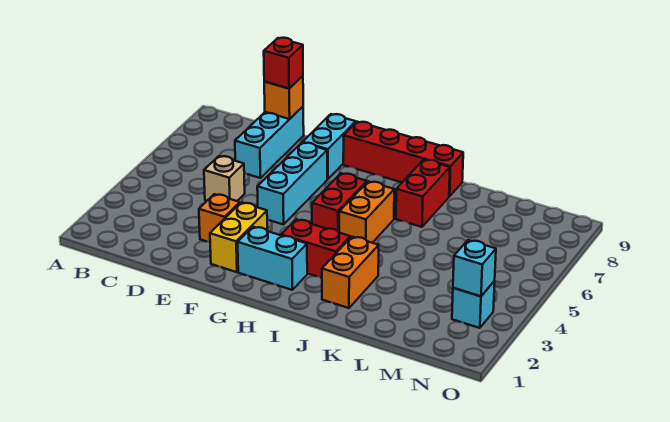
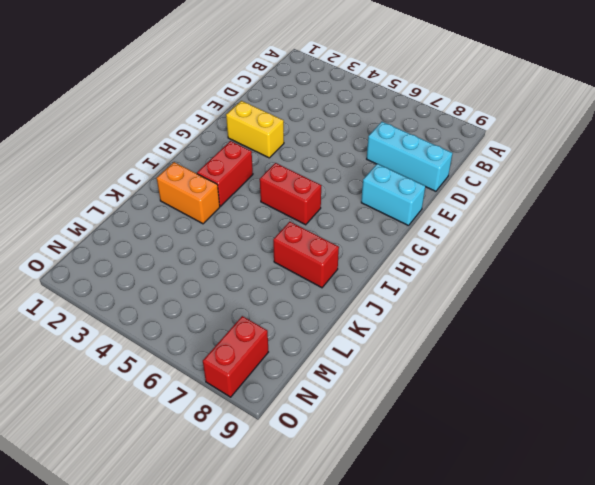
red brick N8:O8 level 1 -> none
none -> tan brick D5 level 1
none -> orange brick E3 level 1
none -> cyan brick F5:F7 level 1

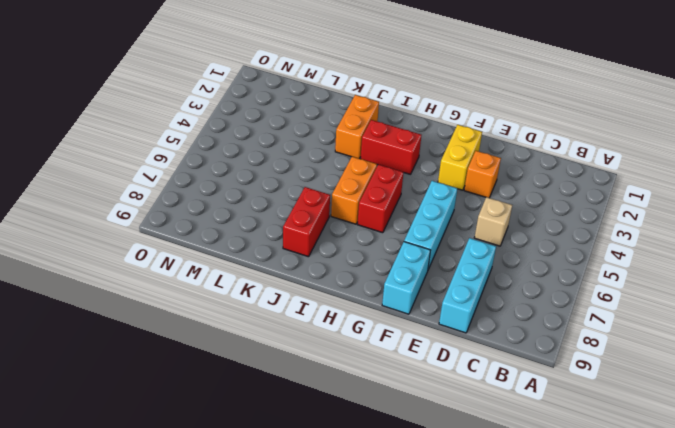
none -> cyan brick G2:H2 level 1
none -> red brick G9:J9 level 1
none -> cyan brick N3 level 1

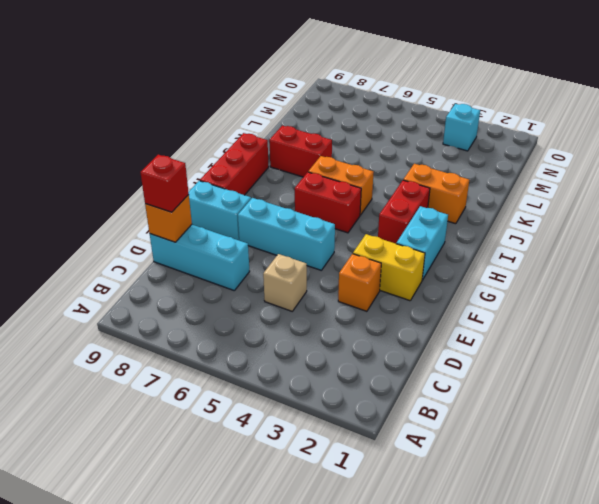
red brick G9:I9 level 1 -> red brick G9:J9 level 1
none -> cyan brick N3 level 2

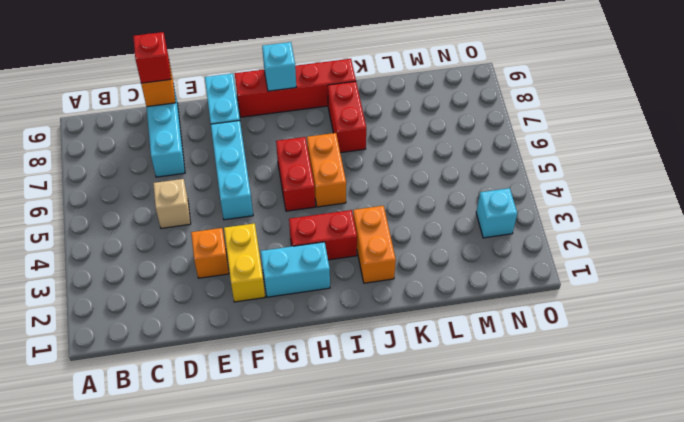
cyan brick H9 level 2 -> cyan brick N3 level 2

